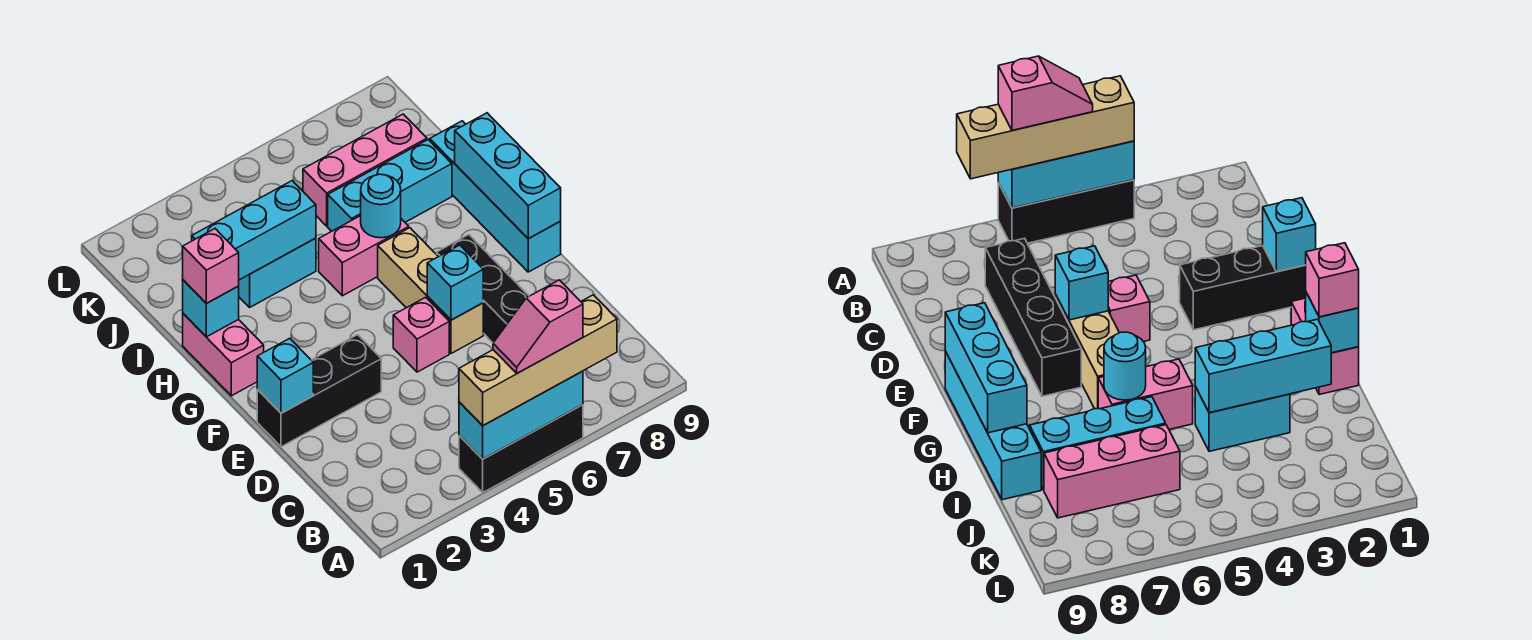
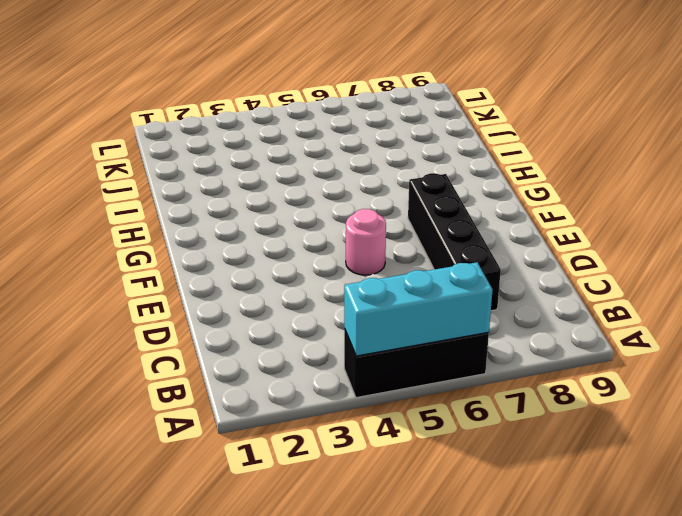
pink round brick E5 level 1 -> pink brick E5 level 1
none -> black brick E1:E3 level 1
none -> tan brick E6:G6 level 1
none -> cyan brick F9:I9 level 1

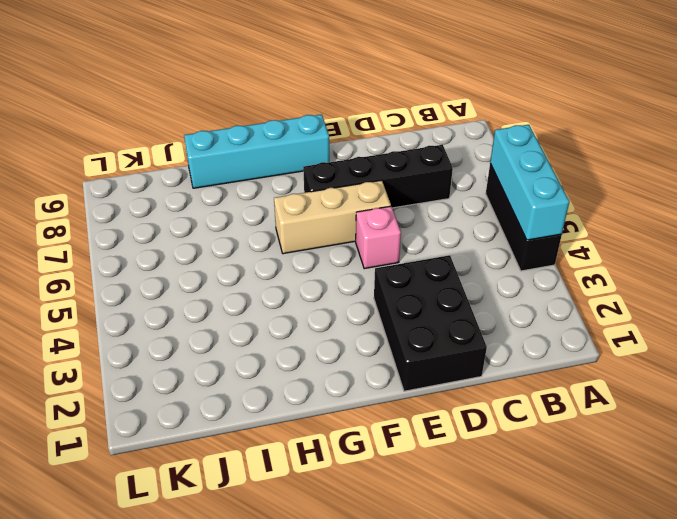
black brick D1:E3 level 1 -> black brick E1:E3 level 1
none -> pink brick G1:H1 level 1
none -> pink brick H5:H6 level 1
none -> cyan brick I3:I4 level 1

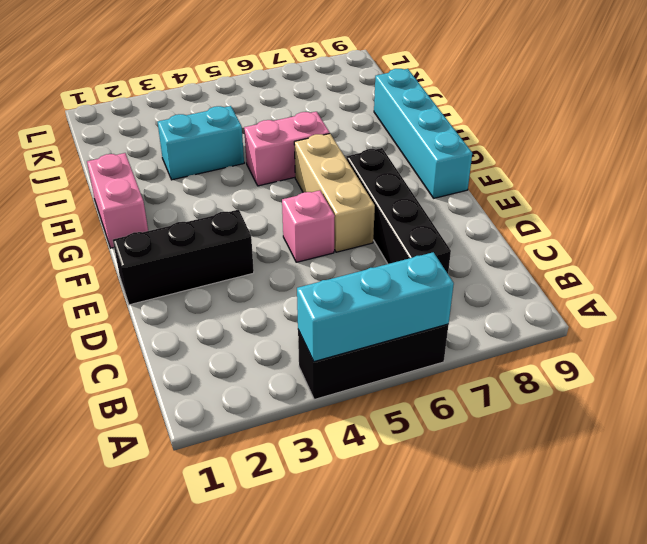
none -> cyan brick I6:I8 level 1
none -> pink brick J6:J8 level 1
none -> cyan brick E1 level 2

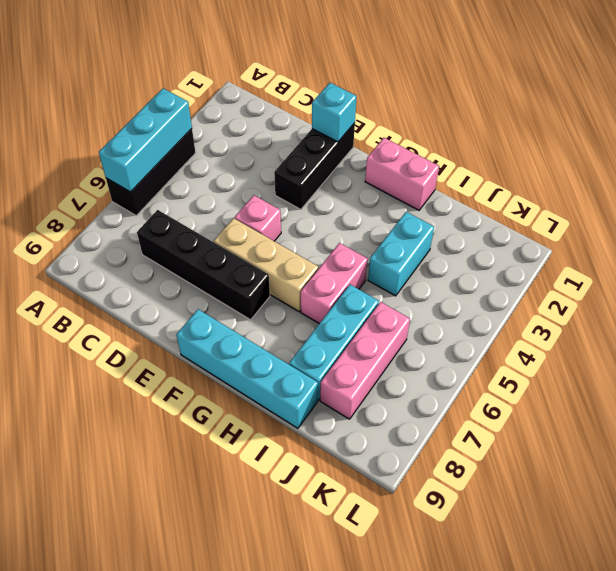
none -> cyan brick E6 level 2
none -> cyan brick F9:H9 level 2
none -> cyan brick H1 level 2

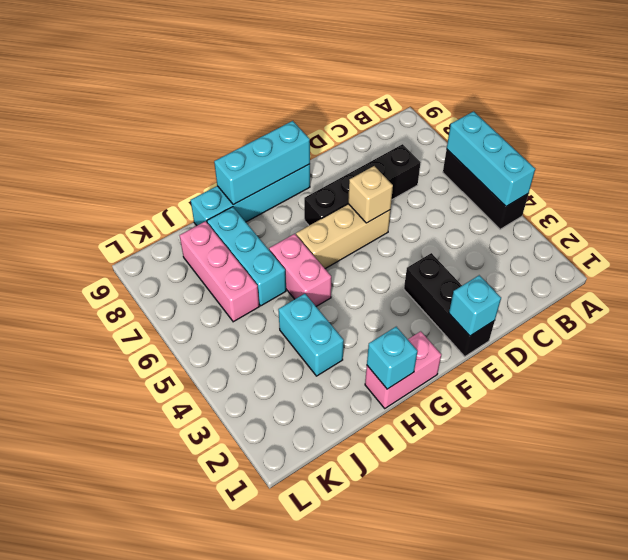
tan brick E6 level 2 -> cyan brick E6 level 2
none -> pink brick E5 level 1
none -> cyan round brick H6 level 2
none -> cyan brick I2:I4 level 2

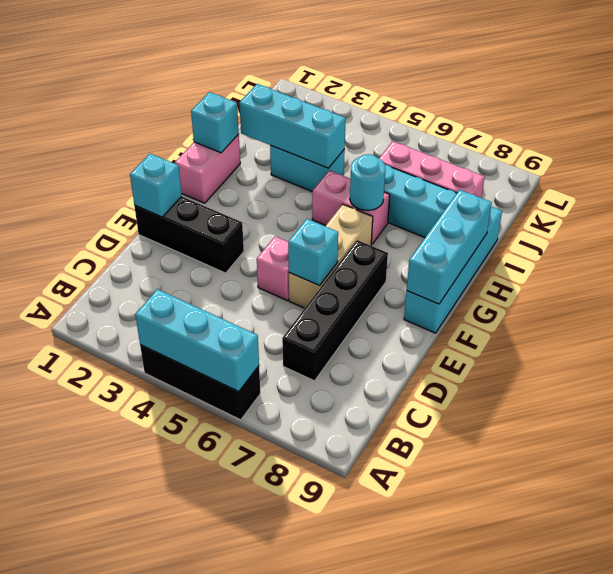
none -> tan brick A4:A7 level 3
none -> pink brick H1 level 3
none -> pink slope A5:A6 level 4 top 6

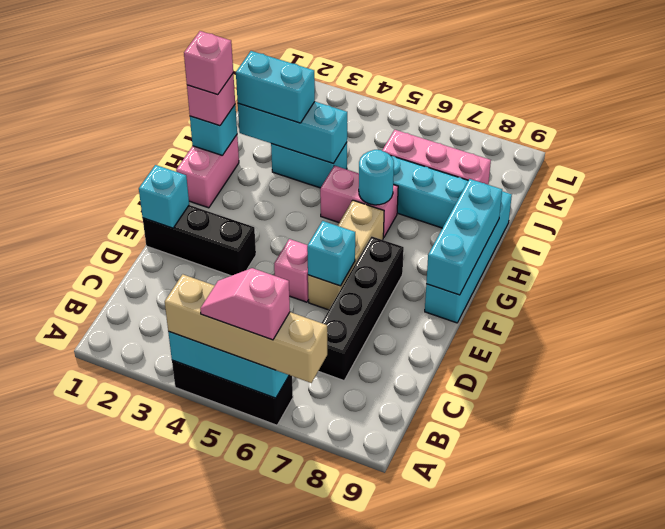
pink brick H1 level 4 -> none
cyan brick I2:I3 level 3 -> none

